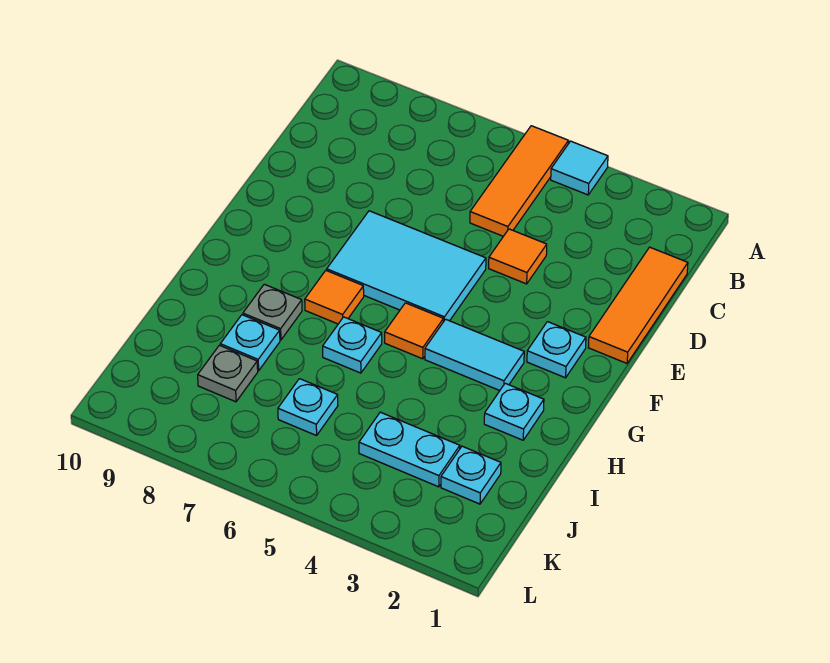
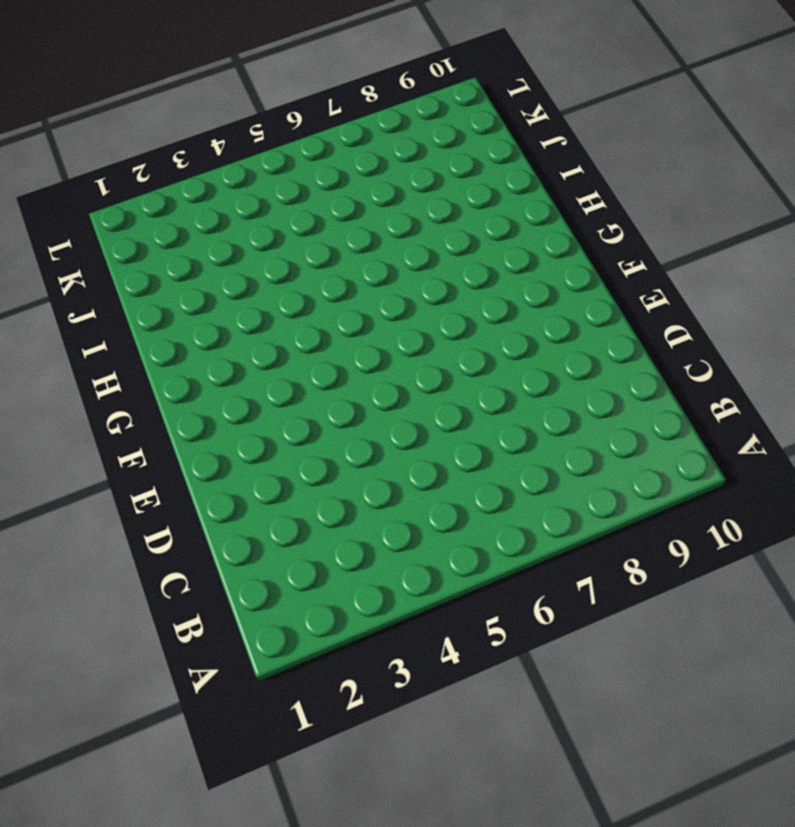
none -> cyan tile A4 level 1
none -> orange tile A5:C5 level 1
none -> orange tile C1:E1 level 1

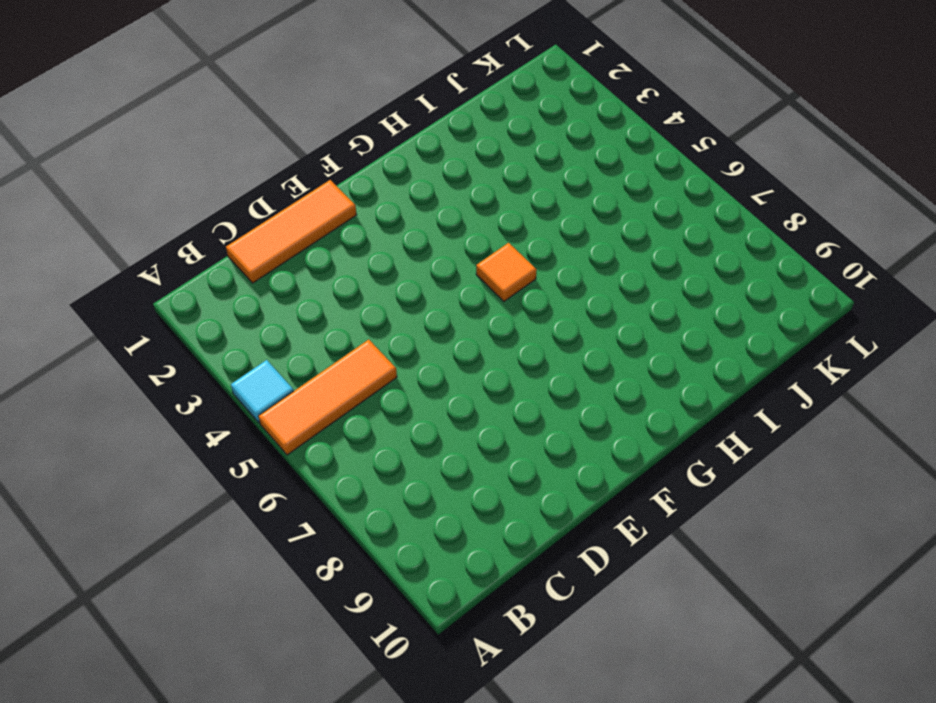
none -> orange tile D4 level 1
none -> cyan tile E5:F7 level 1
none -> cyan plate F2 level 1

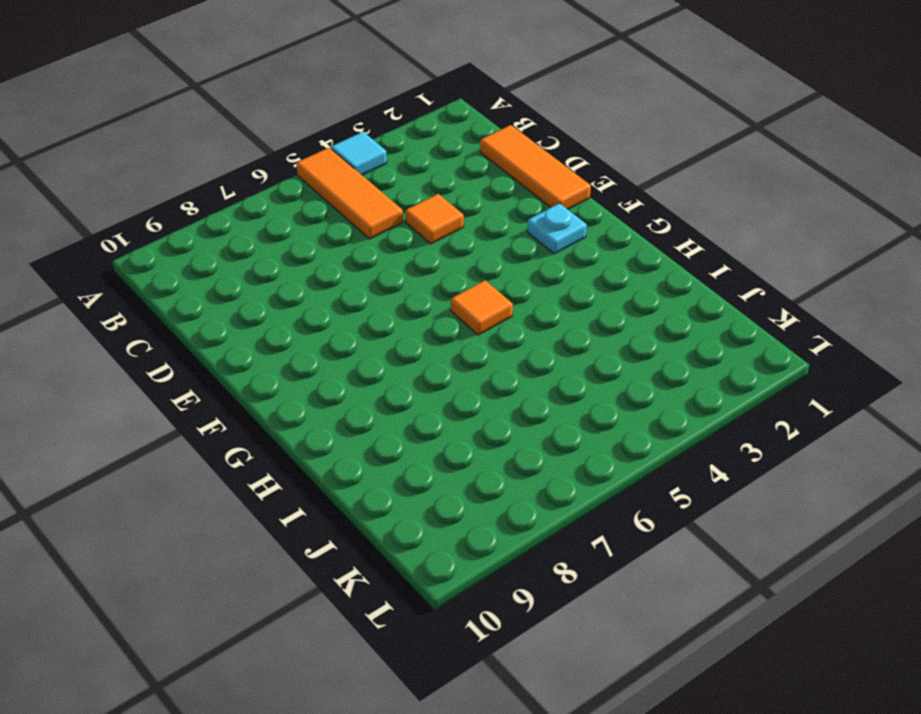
none -> cyan tile E5:F7 level 1
none -> cyan tile G3:G4 level 1
none -> orange tile G7 level 1

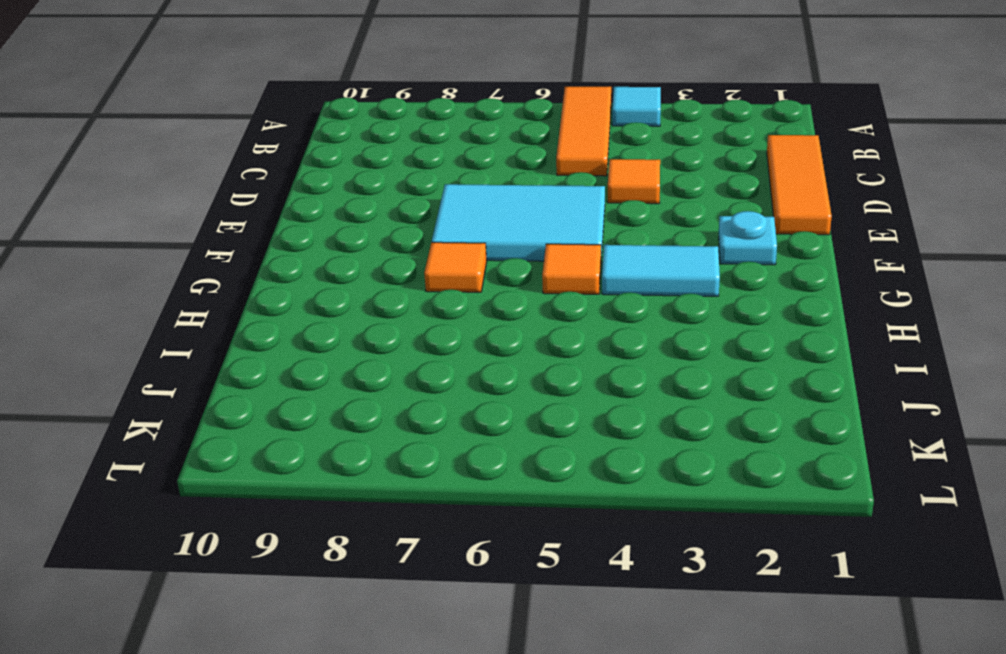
none -> cyan plate H2 level 1
none -> cyan plate H6 level 1
none -> grey plate H8 level 1

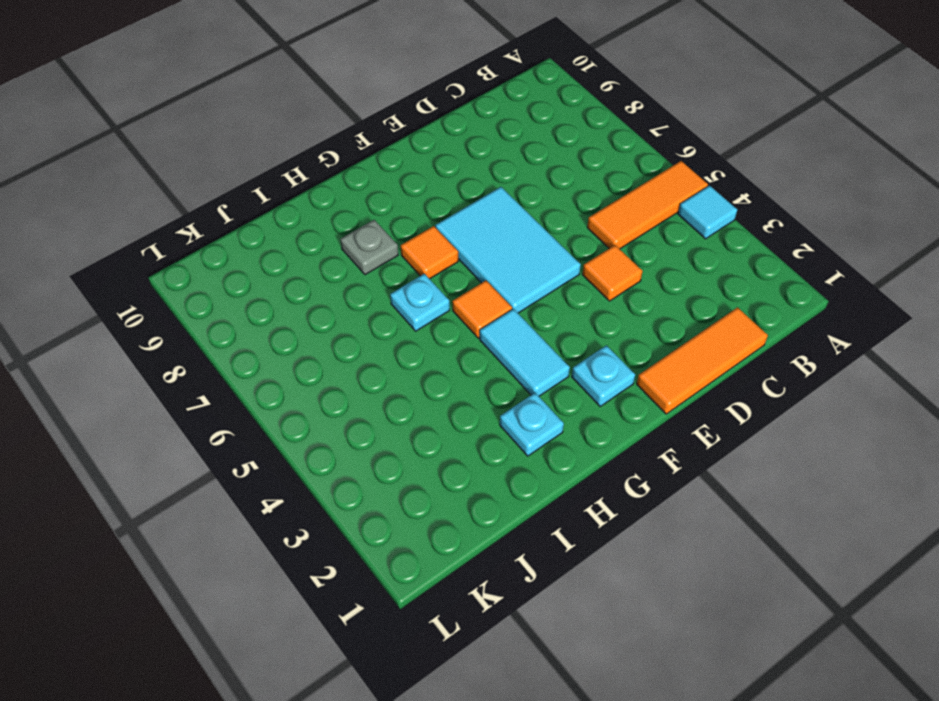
none -> cyan plate I8 level 1
none -> cyan plate J2 level 1
none -> cyan plate J3:J4 level 1

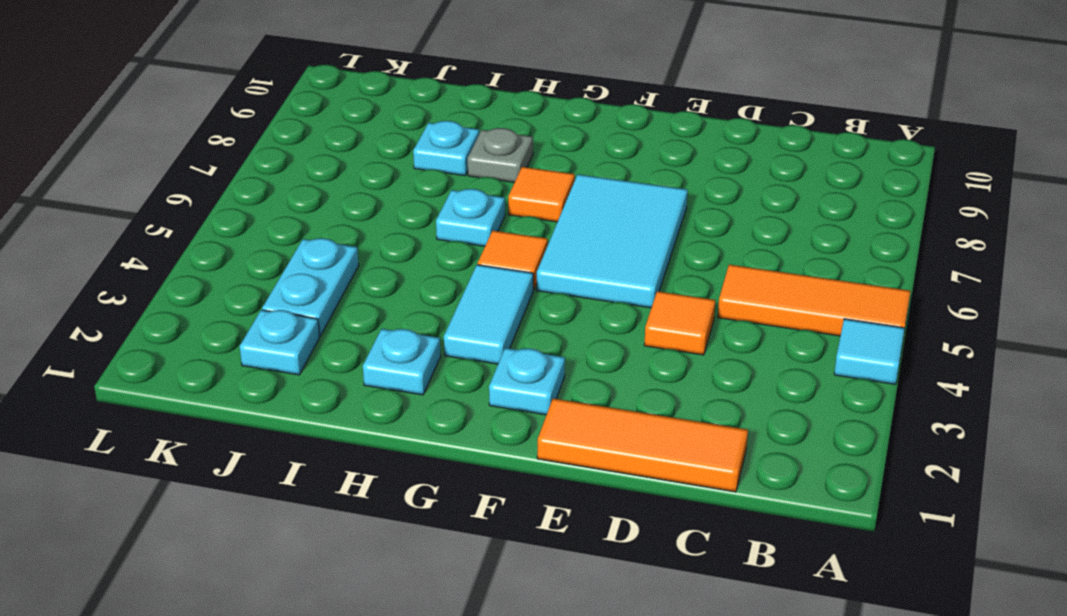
none -> cyan plate J6 level 1
none -> grey plate J8 level 1

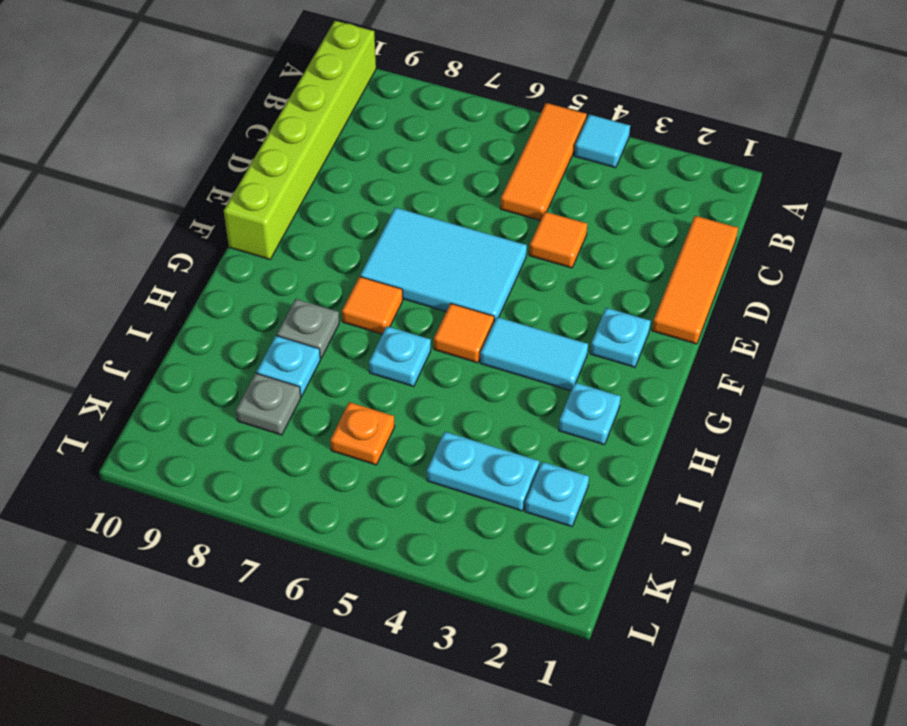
lime brick A10:F10 level 1 -> none
orange plate J6 level 1 -> cyan plate J6 level 1

